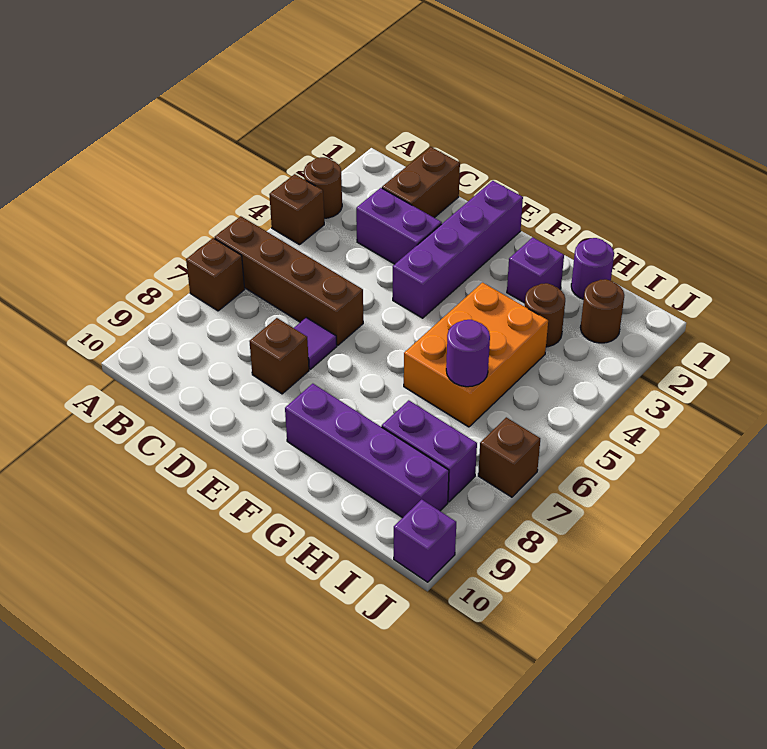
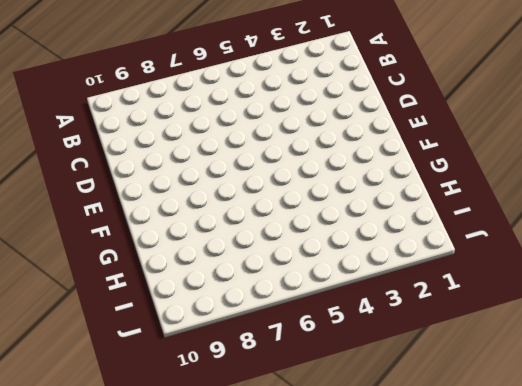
none -> brown round brick A3 level 1
none -> brown brick A4 level 1
none -> brown brick A6:D6 level 1

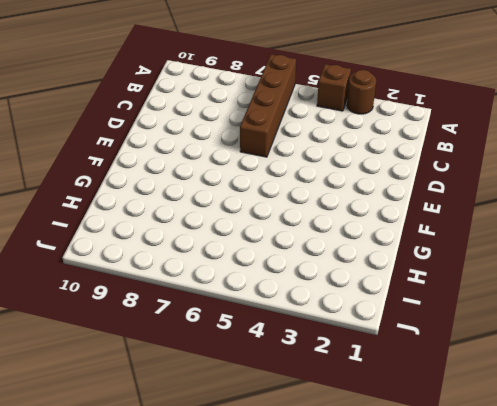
none -> brown brick A7 level 1
none -> brown brick C1:C2 level 1
none -> purple brick C3:D3 level 1

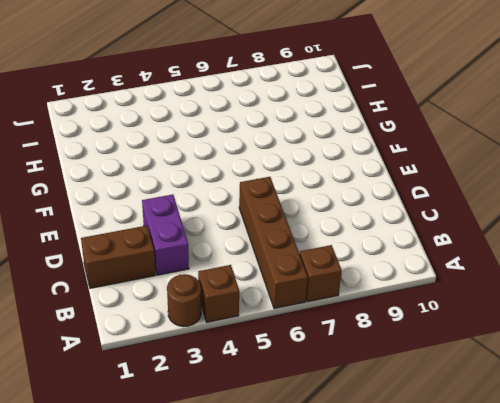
none -> purple tile D7 level 1
none -> brown brick D8 level 1
none -> purple brick E1:E4 level 1

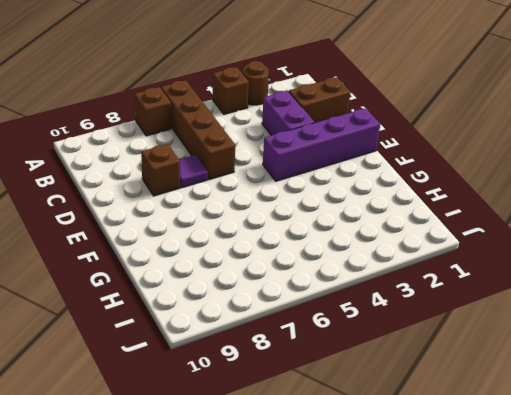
none -> purple brick F9:I9 level 1
none -> purple brick G2 level 1
none -> orange brick G4:H6 level 1

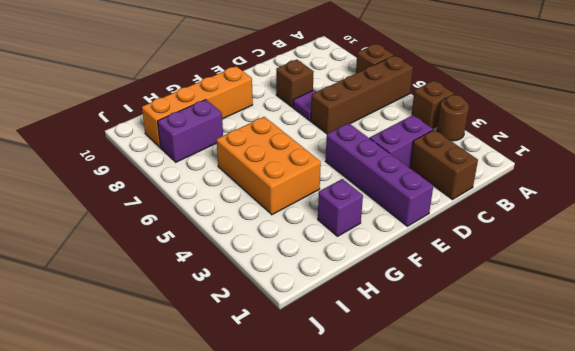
orange brick F9:I9 level 1 -> purple brick F9:I9 level 1
none -> purple round brick H1 level 1
none -> brown round brick H3 level 1
none -> brown round brick I2 level 1

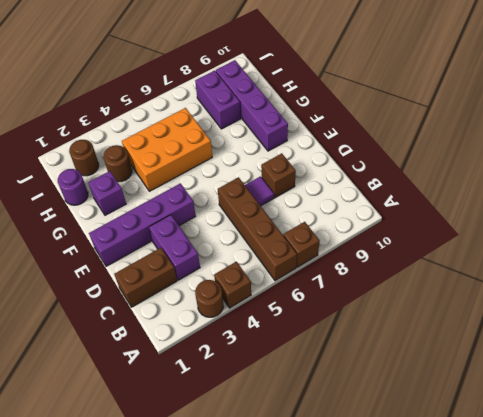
none -> brown brick J7 level 1
none -> purple brick J10 level 1
none -> purple round brick H6 level 2

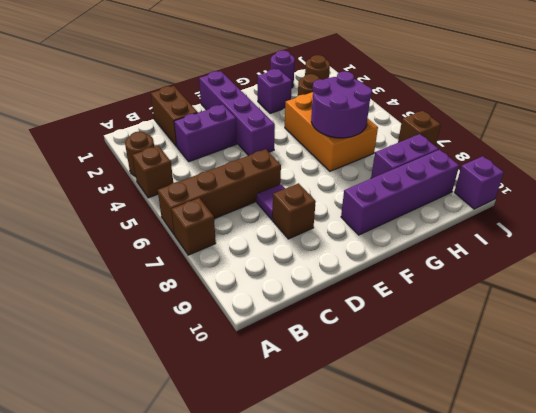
purple round brick G5:H6 level 2 -> purple round brick H6 level 2

